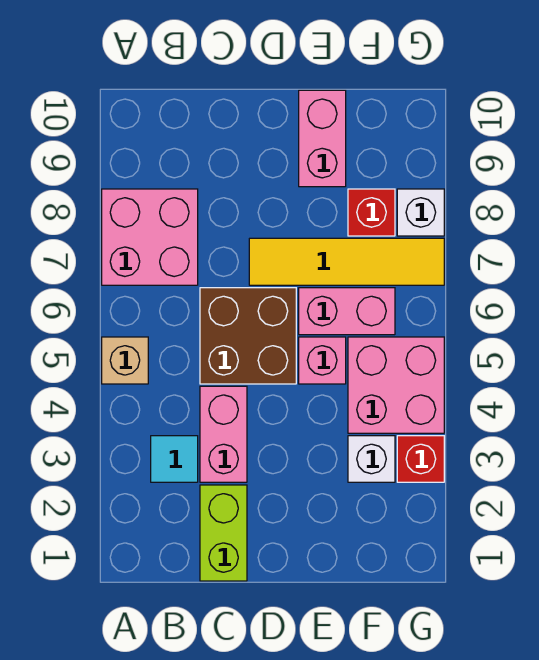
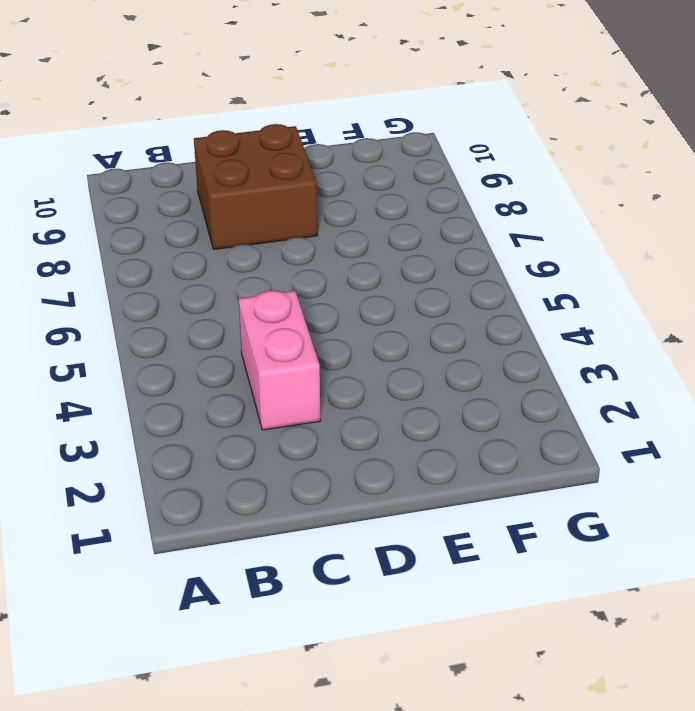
brown brick C8:D9 level 1 -> brown brick C5:D6 level 1
none -> tan brick A5 level 1
none -> pink brick A7:B8 level 1
none -> cyan tile B3 level 1

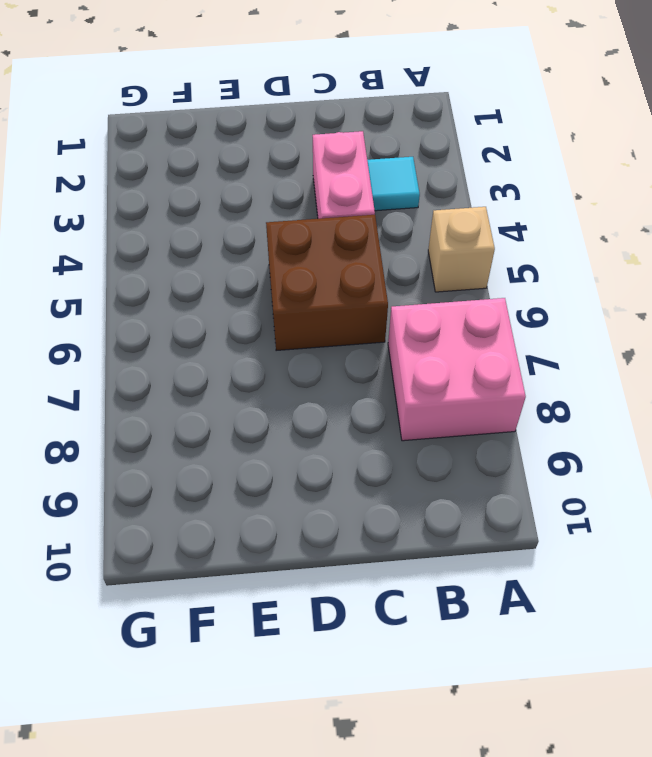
none -> lime brick C1:C2 level 1
none -> yellow tile D7:G7 level 1
none -> pink brick E5 level 1

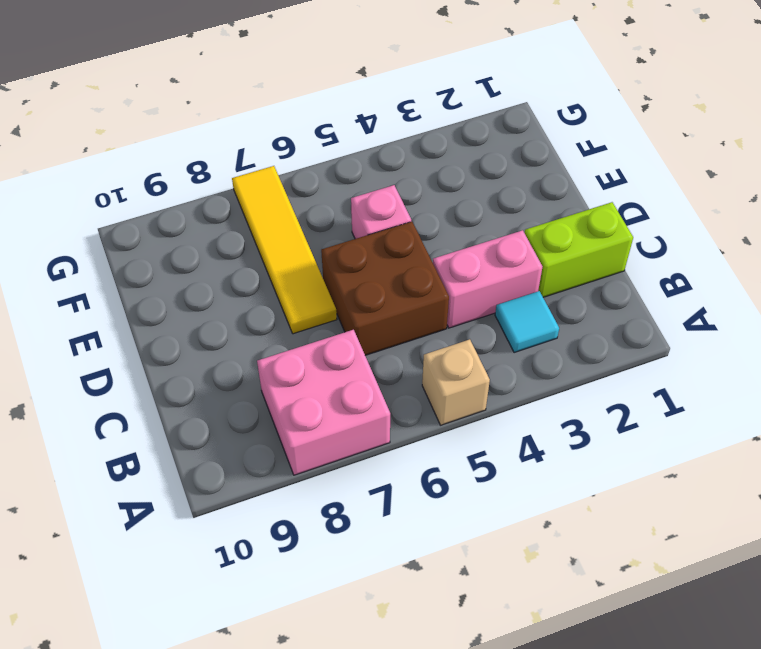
none -> pink brick E6:F6 level 1
none -> pink brick E9:E10 level 1
none -> white brick F3 level 1

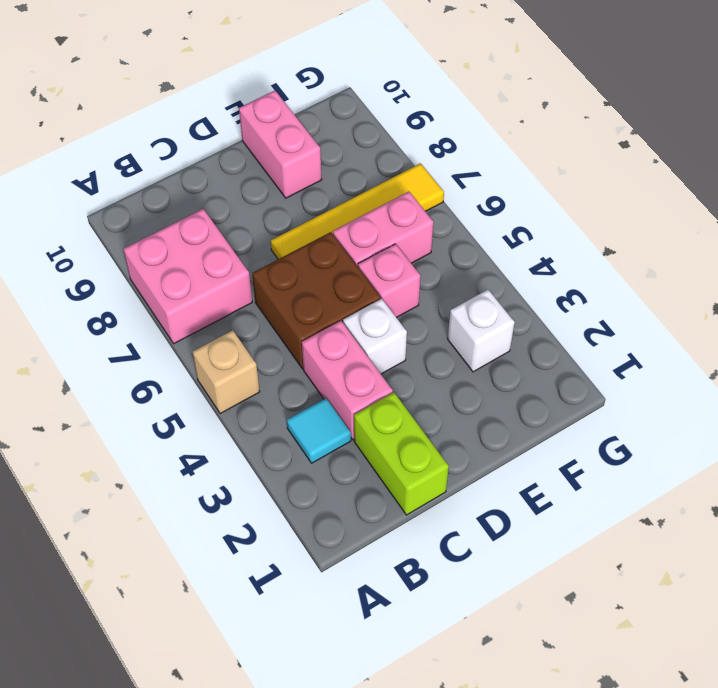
white brick D4 level 1 -> white brick G8 level 1
none -> pink brick F4:G5 level 1
none -> red brick F8 level 1
none -> red brick G3 level 1

